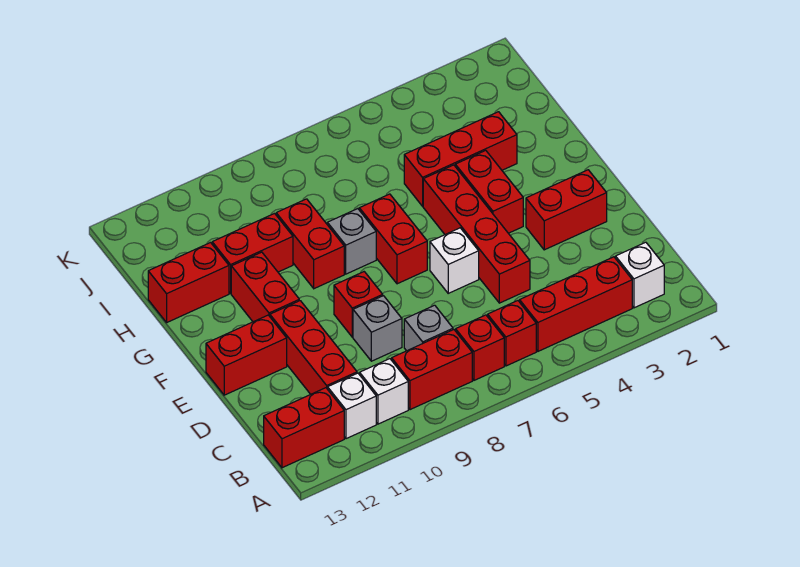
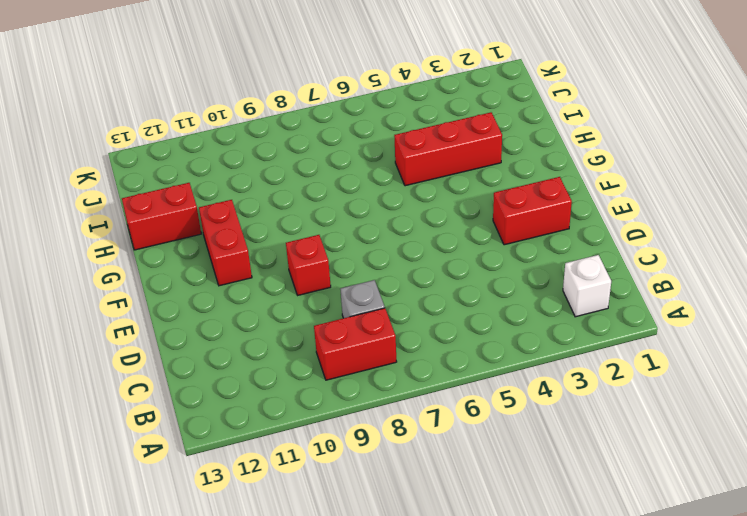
none -> red brick B3:B5 level 1
none -> red brick B6 level 1
none -> red brick B7 level 1

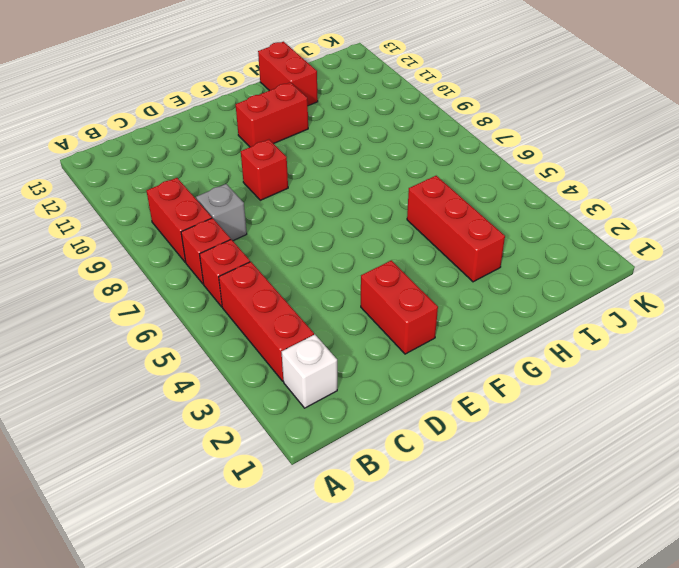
none -> white brick B10 level 1
none -> white brick B11 level 1
none -> red brick B12:B13 level 1

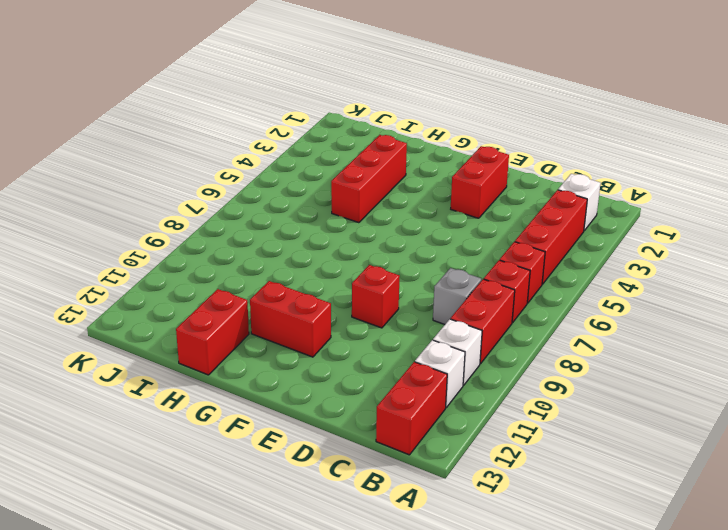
none -> red brick C11:E11 level 1
none -> red brick D5:G5 level 1
none -> grey brick D9 level 1

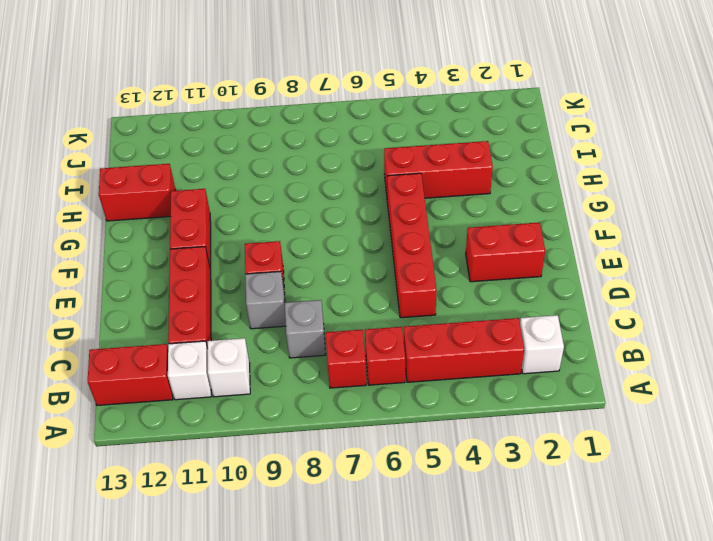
none -> red brick B8:B9 level 1
none -> white brick E6 level 1
none -> red brick E12:E13 level 1

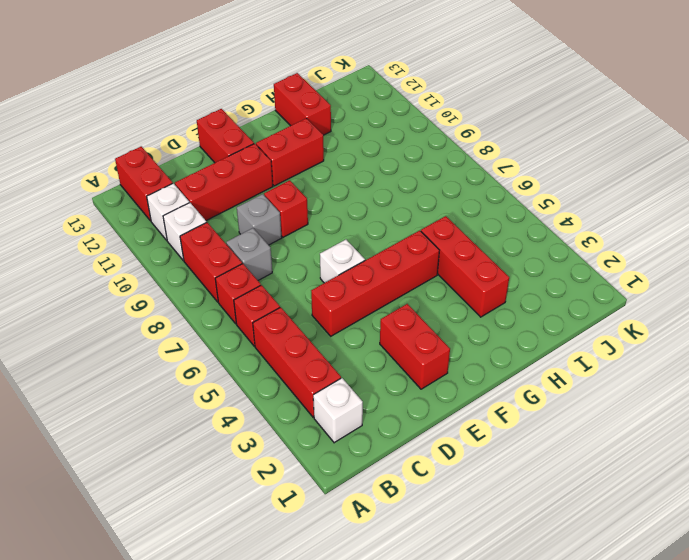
none -> red brick F4:G4 level 1
none -> red brick F7:G7 level 1
none -> grey brick G8 level 1

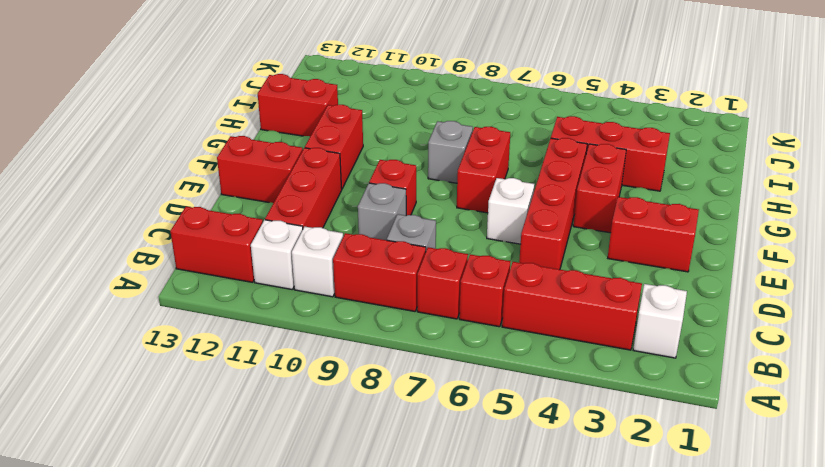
none -> red brick G9:H9 level 1
none -> red brick H10:H11 level 1

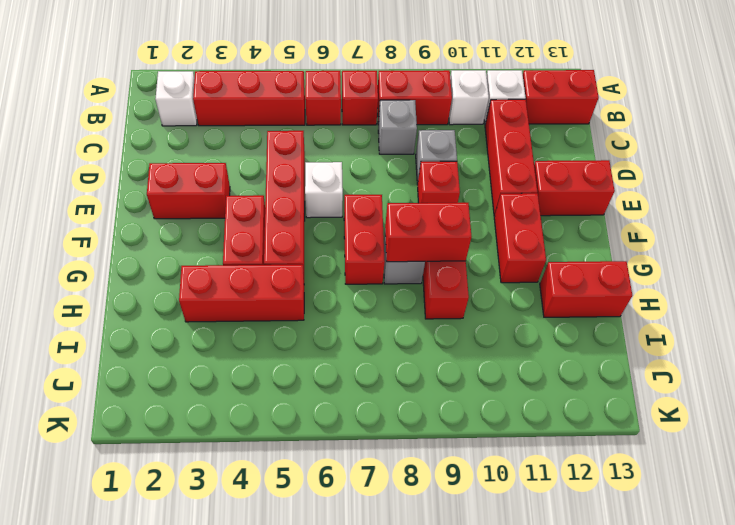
red brick G8:G9 level 2 -> red brick H10:H11 level 1

